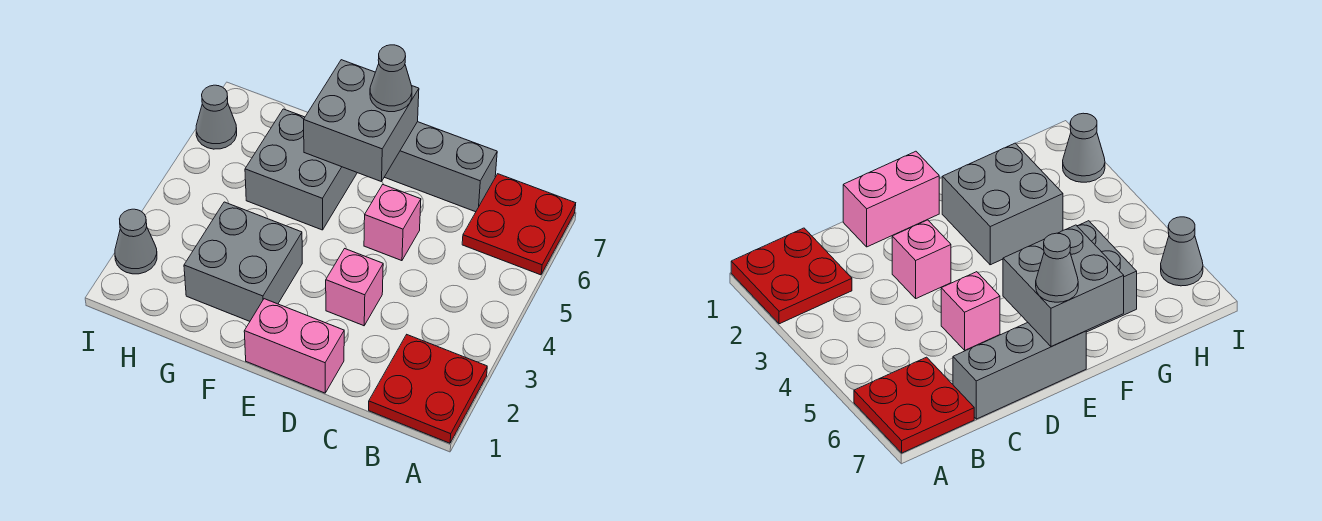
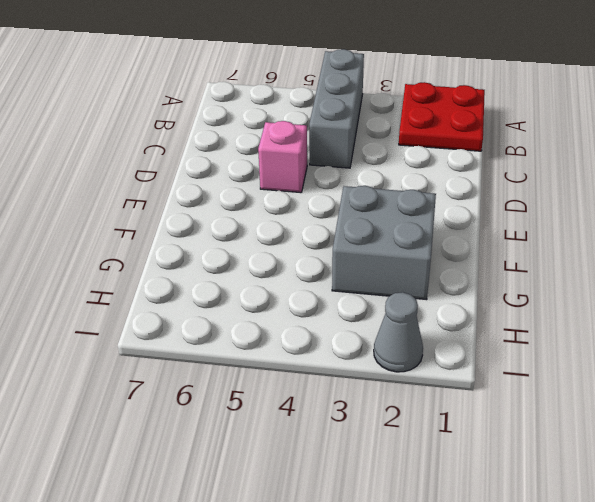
grey brick A4:C4 level 1 -> grey brick C7:E7 level 1
none -> red plate A6:B7 level 1
none -> pink brick D1:E1 level 1
none -> pink brick D3 level 1

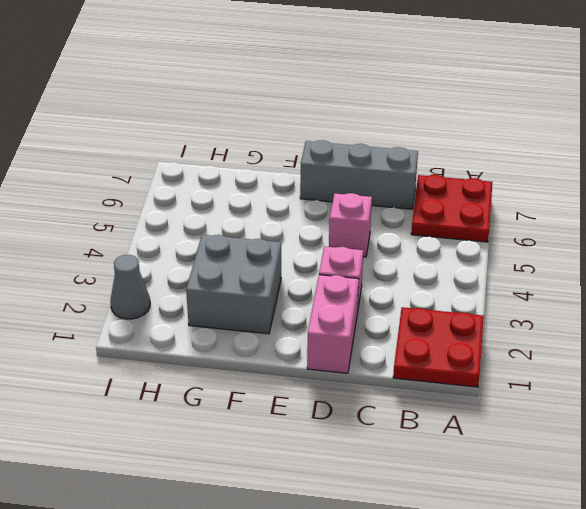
pink brick D1:D2 level 1 -> pink brick D1:E1 level 1
none -> grey brick F5:G6 level 1
none -> grey cone I6 level 1
none -> grey brick E6:F7 level 2

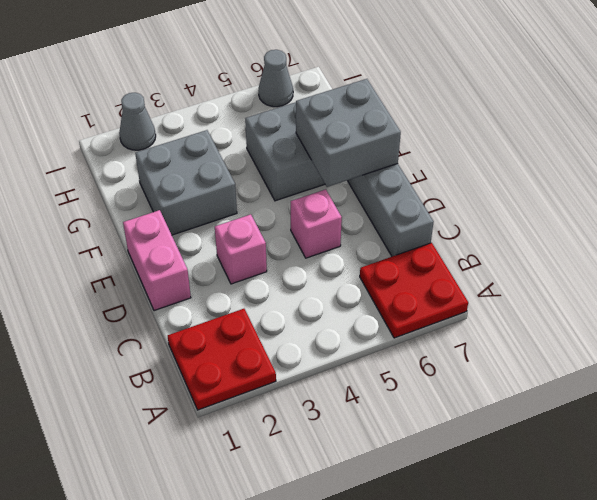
none -> grey cone E7 level 3

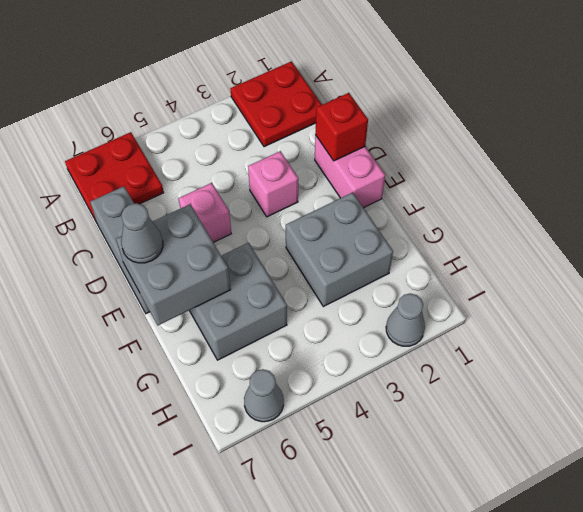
red brick D1 level 2 -> none

